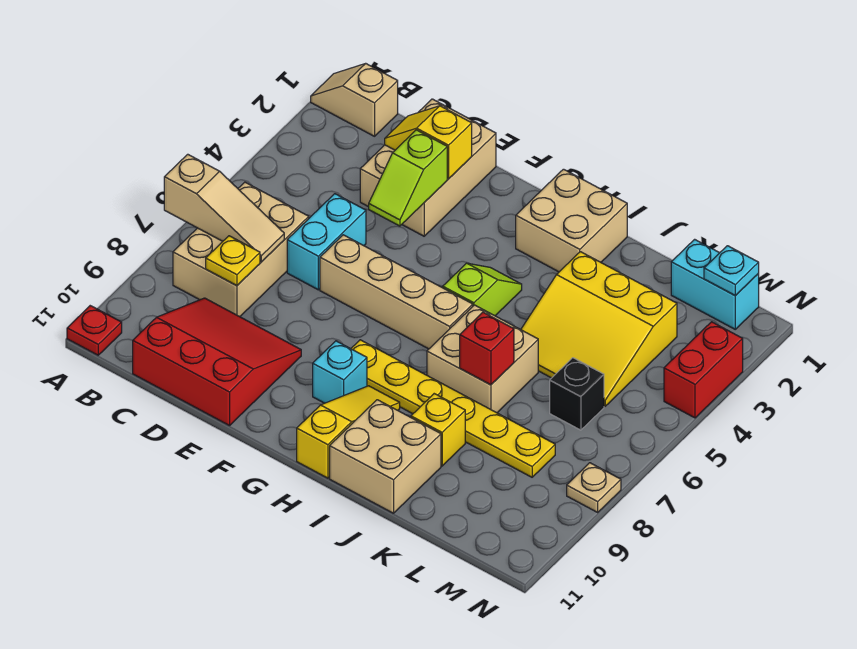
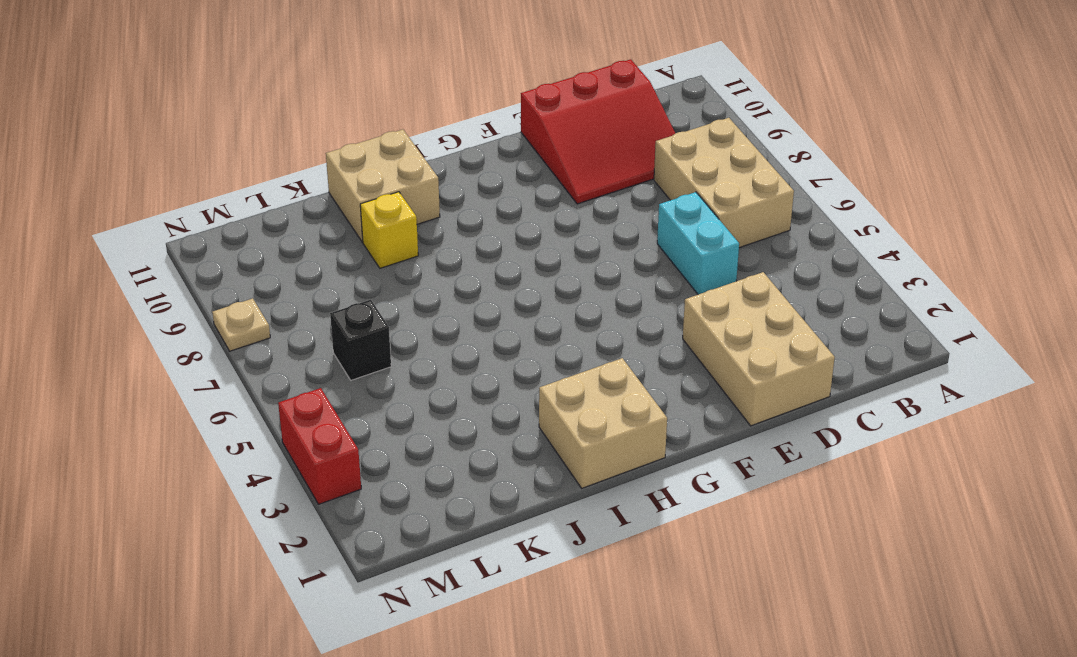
none -> tan slope A1:B1 level 1 top B
none -> red plate A11 level 1
none -> tan brick E6:H6 level 1

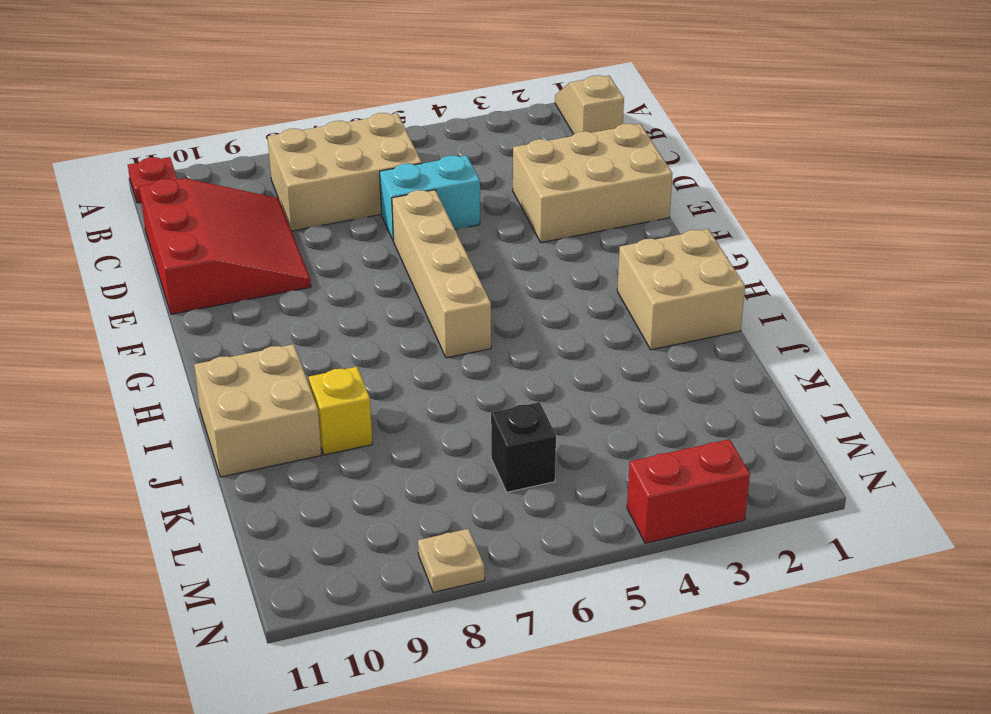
none -> yellow plate G8:L8 level 1
none -> cyan brick G9 level 1
none -> lime slope H4:H5 level 1 top 5

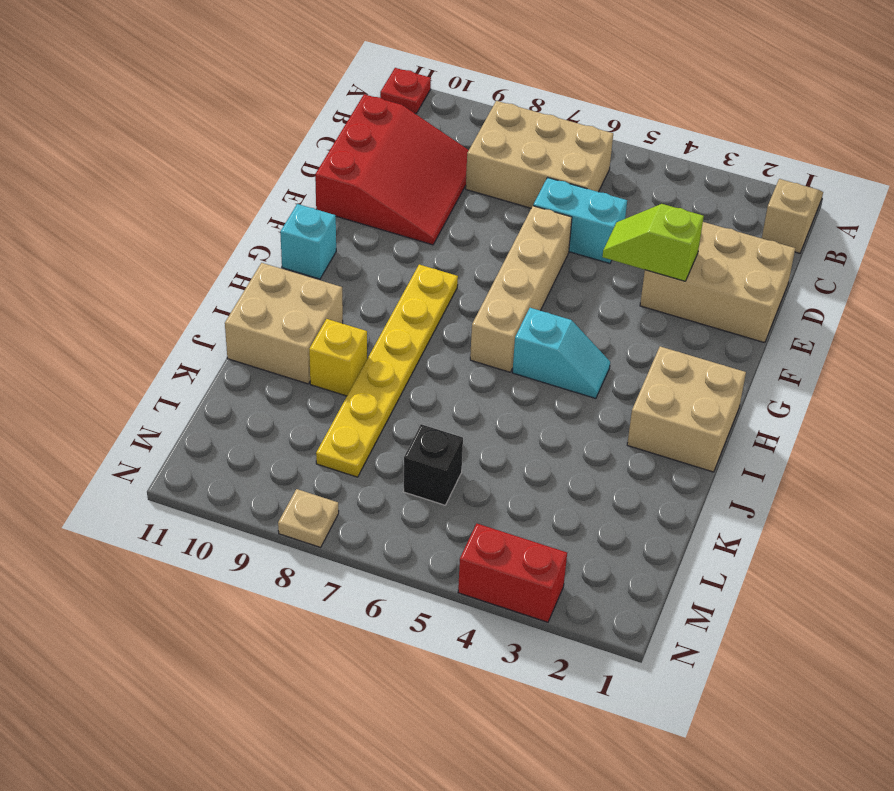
cyan brick G11 level 1 -> cyan brick G9 level 1
cyan slope H4:H5 level 1 top 5 -> lime slope H4:H5 level 1 top 5
none -> yellow slope H9:H11 level 1 top 11
none -> tan brick I6:J7 level 1
none -> yellow slope J3:L5 level 1 top 3

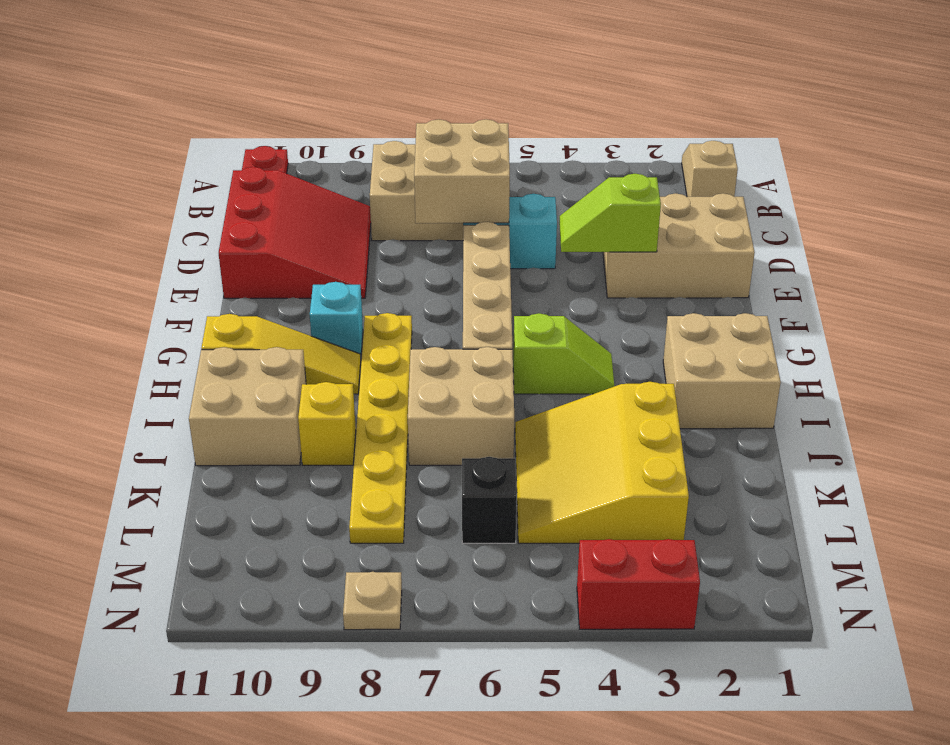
tan brick C6:D7 level 2 -> tan slope A7:C7 level 2 top A
none -> cyan brick L1:M1 level 1
none -> yellow plate C8 level 2
none -> yellow slope D2:E2 level 2 top E

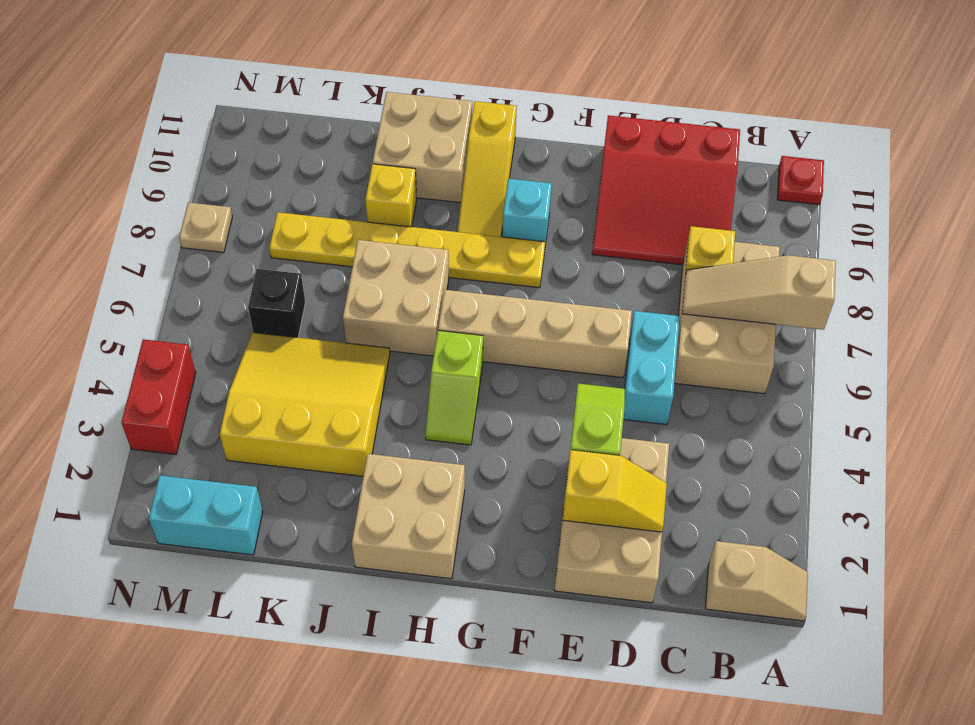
none -> red brick J7 level 2
none -> cyan plate M1 level 2

